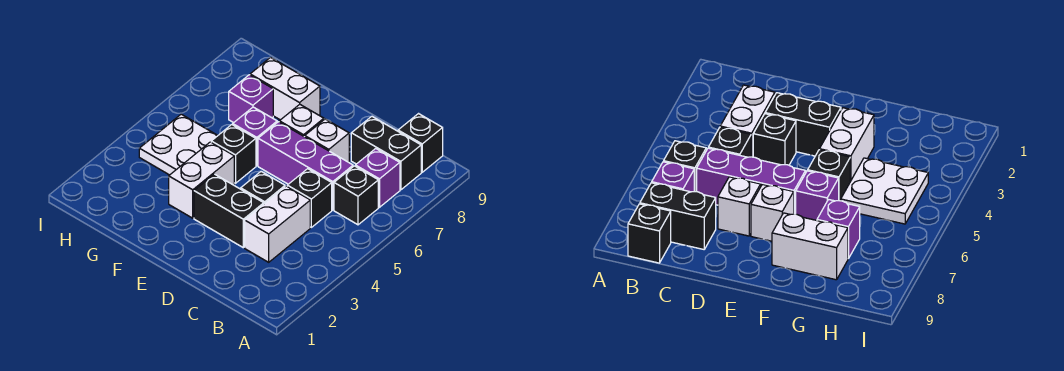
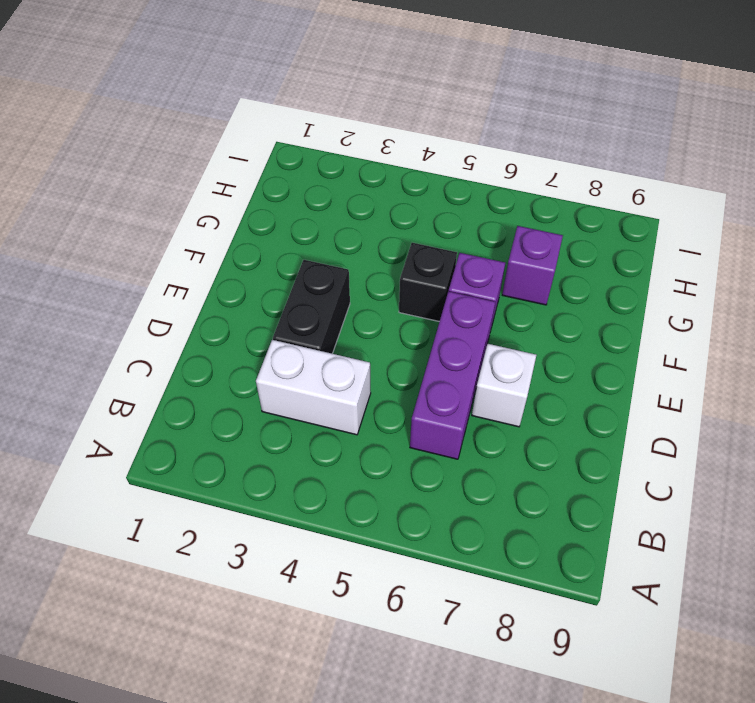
none -> black brick B6 level 1
none -> purple brick B7 level 1
none -> black brick B8:C8 level 1

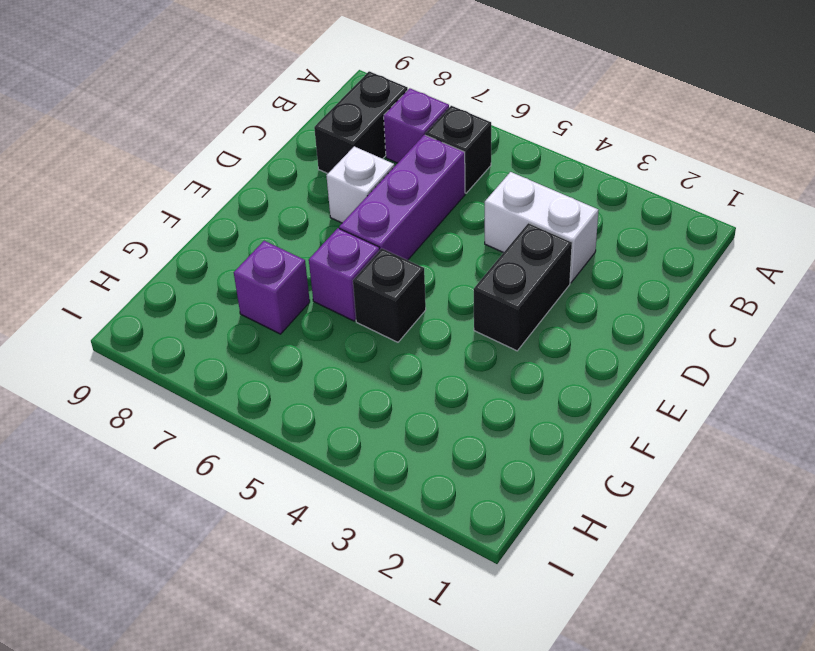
none -> black brick B9 level 1
none -> black brick C5 level 1
none -> black brick D4 level 1

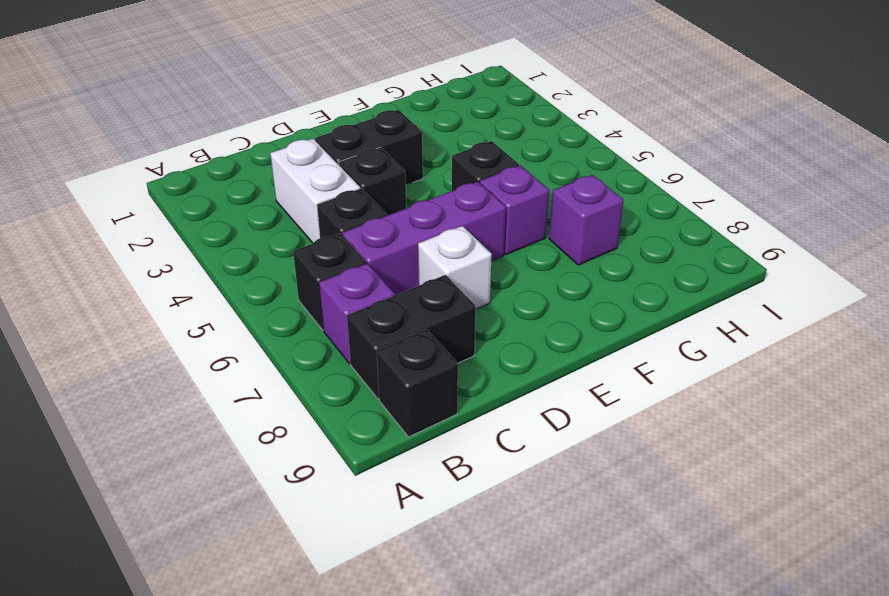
none -> white brick E7 level 1
none -> white brick F3:F4 level 1
none -> white brick F8:G8 level 1

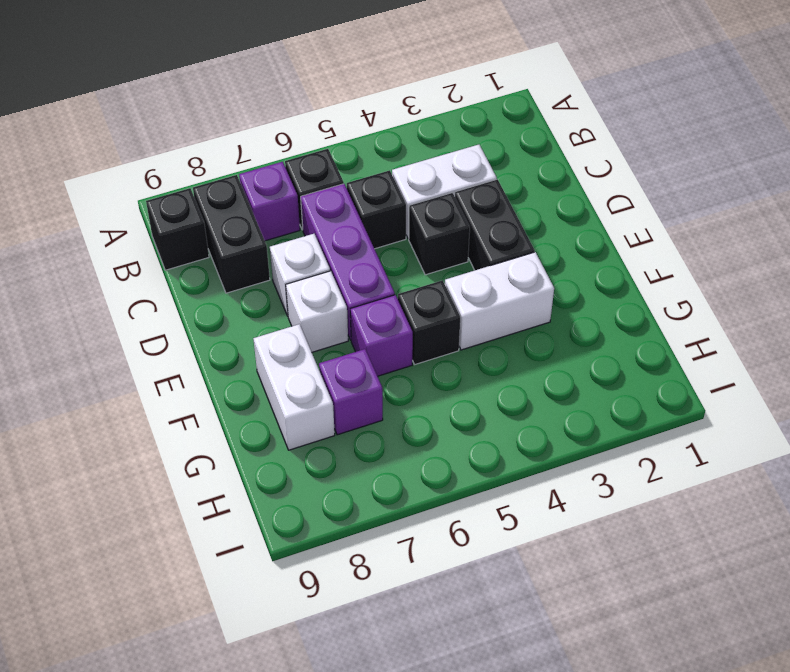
none -> white plate G4:H5 level 1

